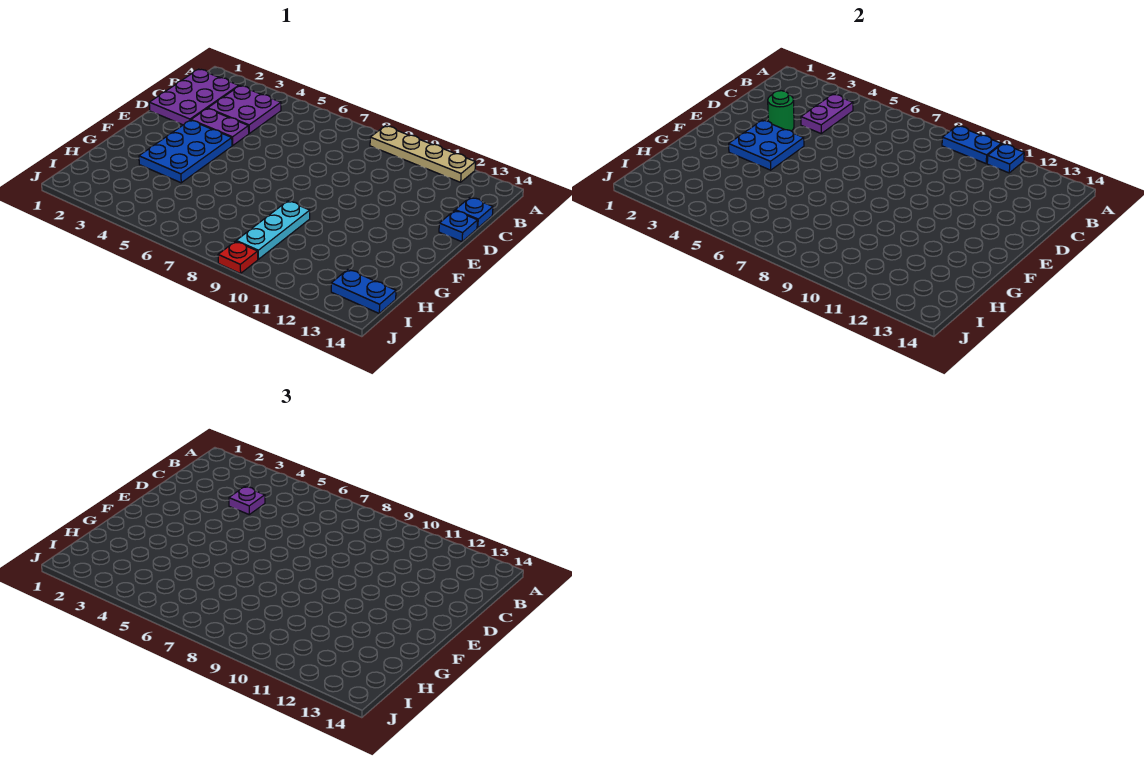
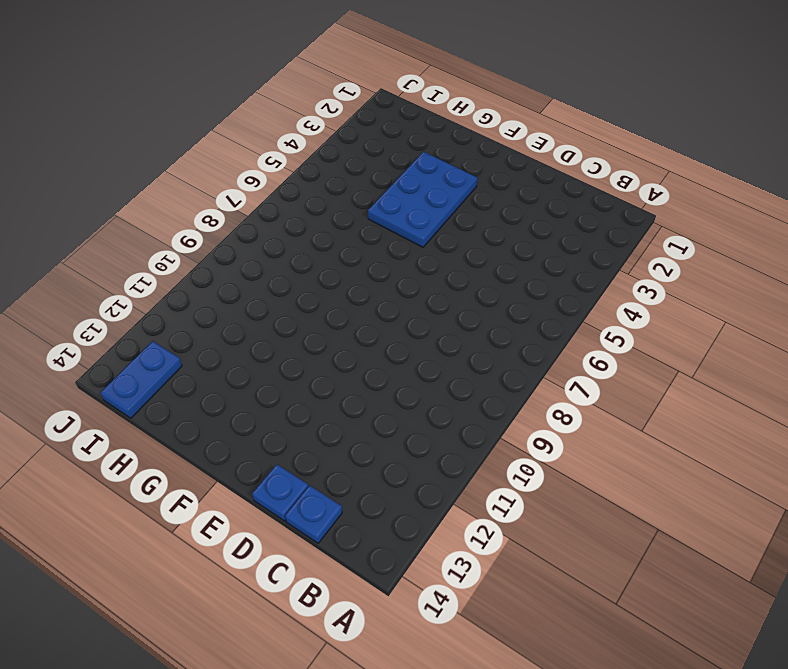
blue plate F3:G5 level 1 -> blue plate E3:G4 level 1
none -> tan plate A9:A12 level 1
none -> purple plate B1:D2 level 1
none -> purple plate B3:C4 level 1

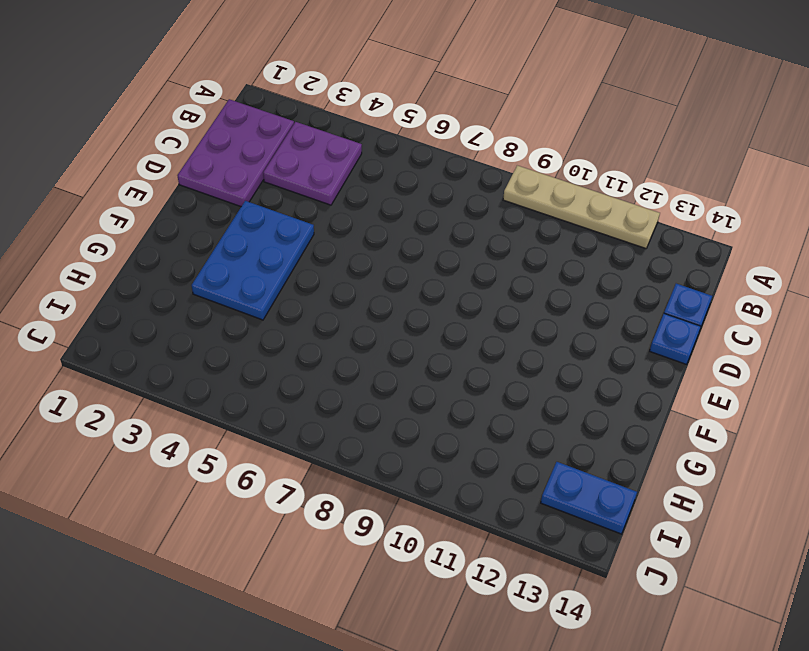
none -> purple plate D3:D4 level 1
none -> cyan plate G9:I9 level 1
none -> red plate J9 level 1

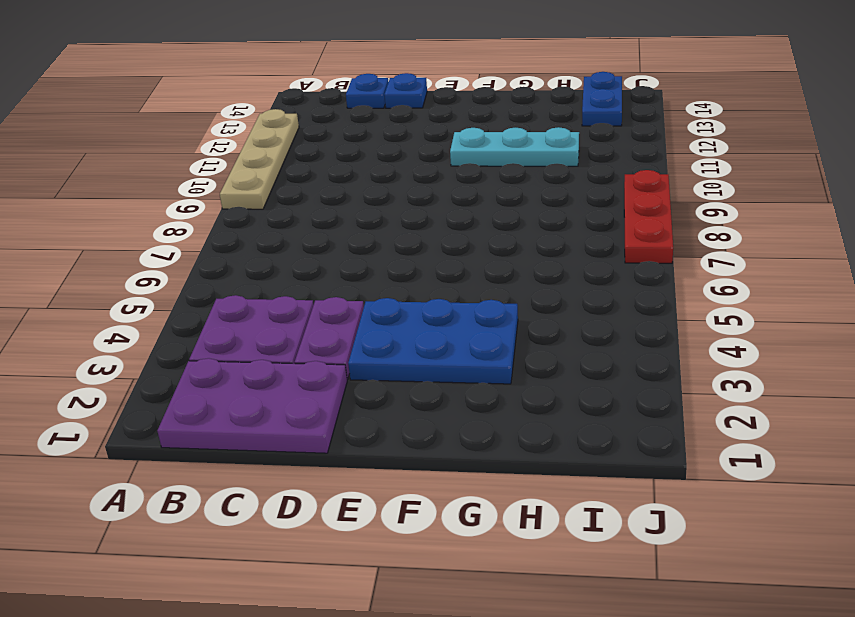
cyan plate F11:H11 level 1 -> cyan plate G9:I9 level 1
red plate J7:J9 level 1 -> red plate J9 level 1
none -> blue plate A9:A10 level 2
none -> blue plate A11 level 2
none -> purple plate B4:C4 level 2

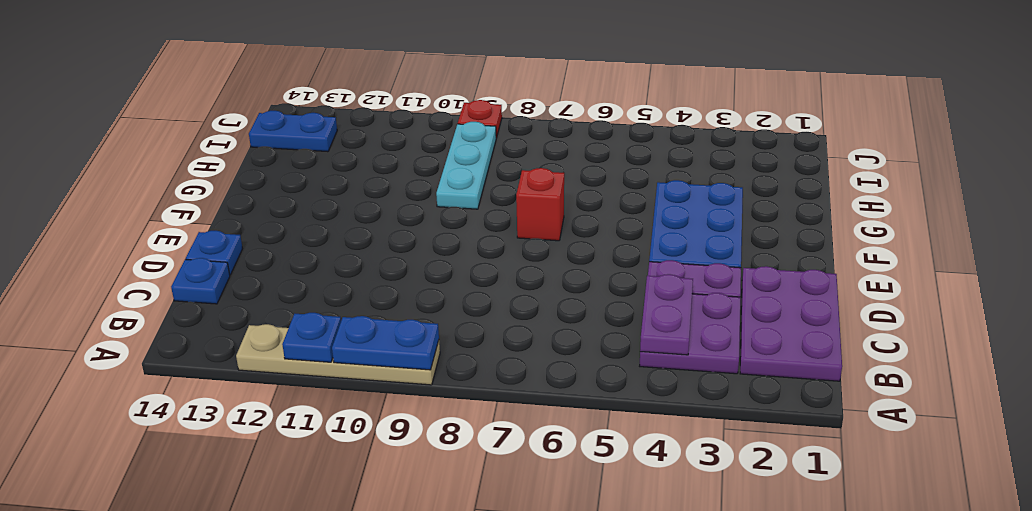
red brick F7 level 1 -> none
none -> green round brick D3 level 2
none -> blue plate E3:F4 level 2
none -> purple plate C4 level 3

